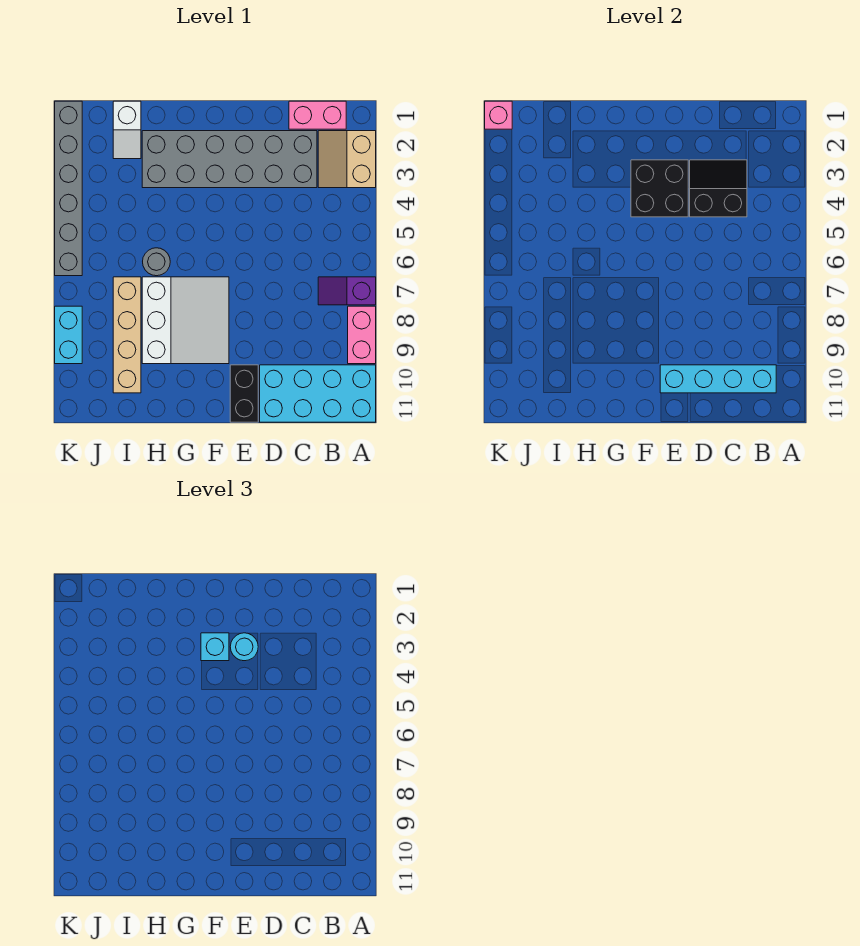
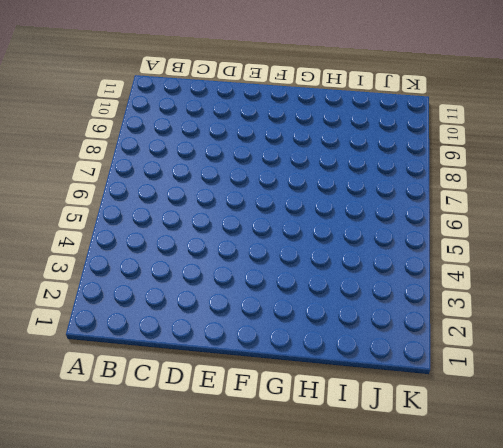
none -> tan slope A2:B3 level 1 top A
none -> purple slope A7:B7 level 1 top A
none -> pink brick A8:A9 level 1

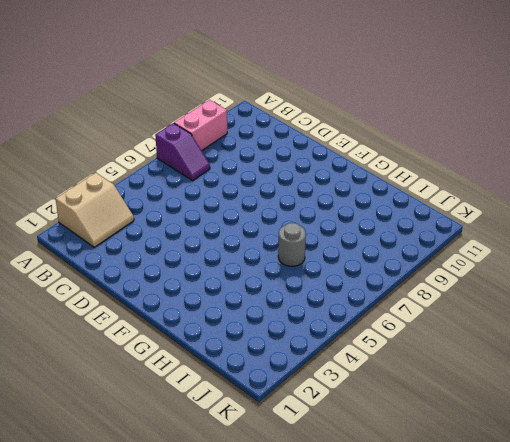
none -> cyan brick A10:D11 level 1
none -> pink brick B1:C1 level 1
none -> grey brick C2:H3 level 1

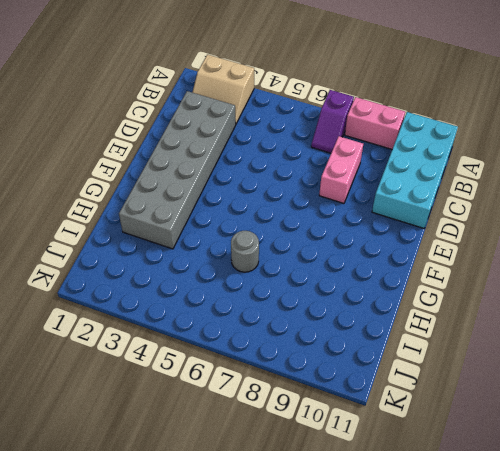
pink brick C8:D8 level 1 -> pink brick B1:C1 level 1
none -> black brick E10:E11 level 1
none -> white slope F7:H9 level 1 top H
none -> white slope I1:I2 level 1 top 1

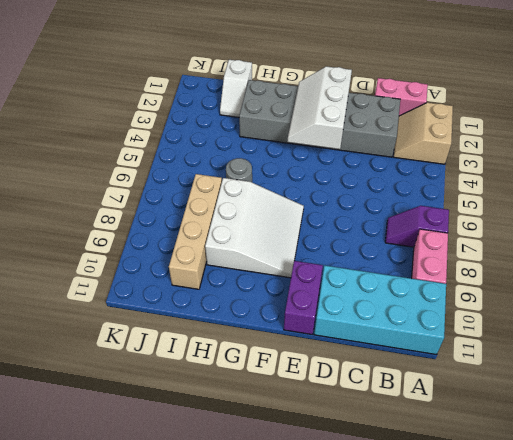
white slope E2:F4 level 2 top E -> black brick E3:F4 level 2
purple brick E10:E11 level 1 -> black brick E10:E11 level 1
none -> grey brick K1:K6 level 1
none -> cyan brick K8:K9 level 1
none -> cyan brick B10:E10 level 2

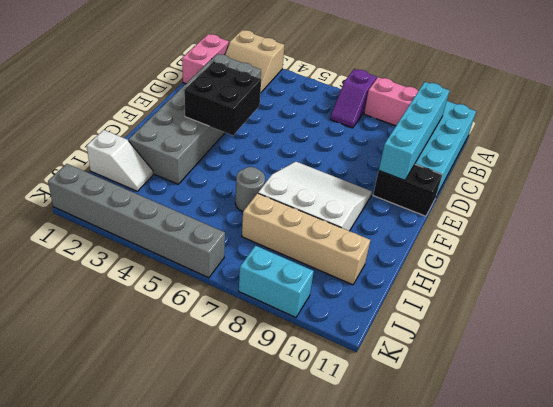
none -> black slope C3:D4 level 2 top 4
none -> pink brick K1 level 2
none -> cyan round brick E3 level 3

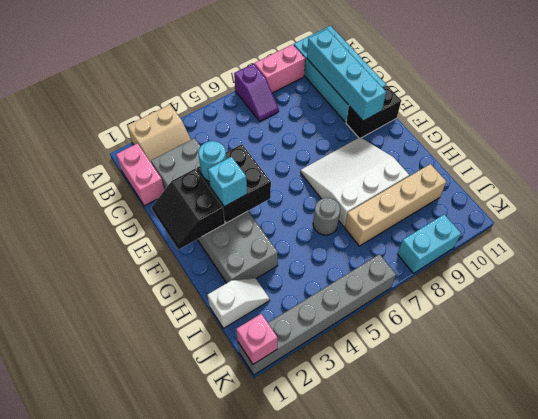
black slope E1:F2 level 2 top 2 -> black slope C3:D4 level 2 top 4

